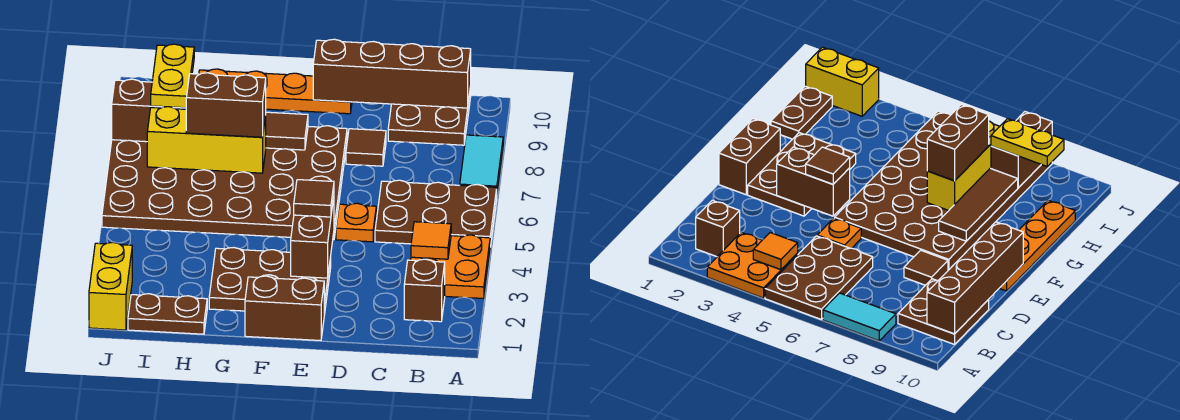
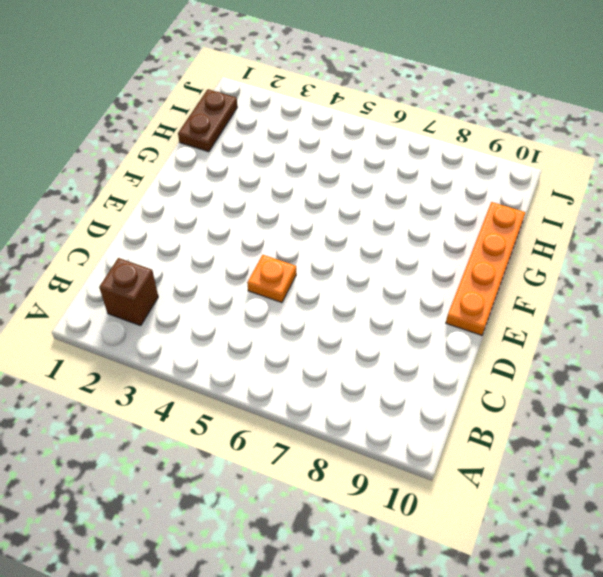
none -> orange plate A3:B4 level 1
none -> brown plate A5:C6 level 1
none -> cyan tile A7:A8 level 1

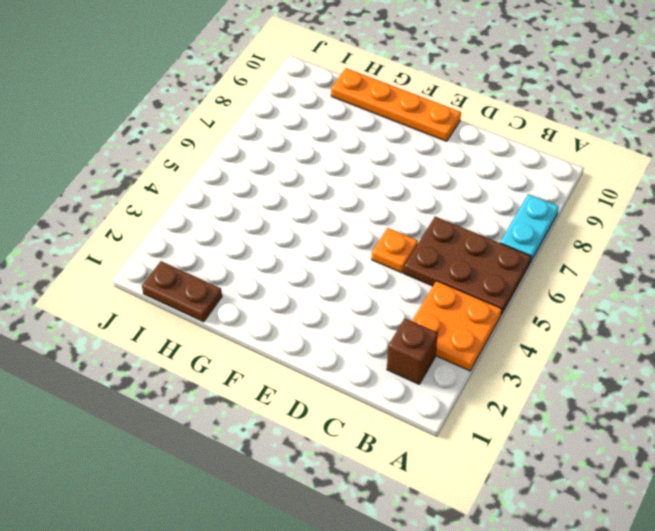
cyan plate A7:A8 level 1 -> cyan tile A7:A8 level 1
none -> brown plate B9:C10 level 1
none -> brown tile D8 level 1
none -> brown brick E1:F1 level 1

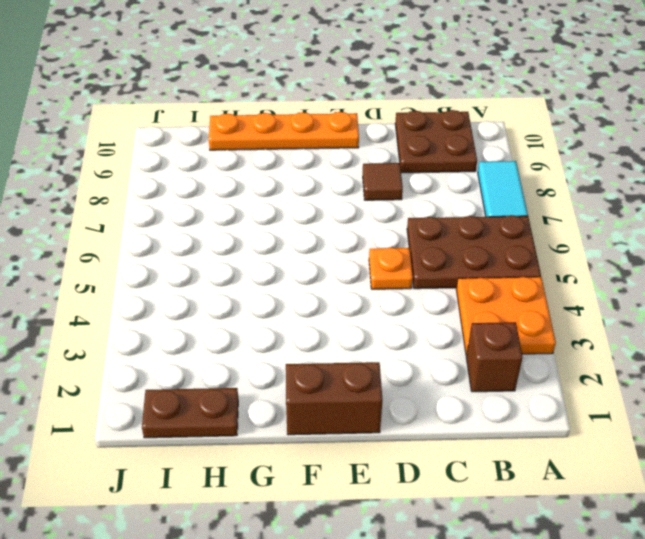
none -> brown plate E2:G3 level 1
none -> brown plate E5:J8 level 1
none -> yellow brick J1:J2 level 1

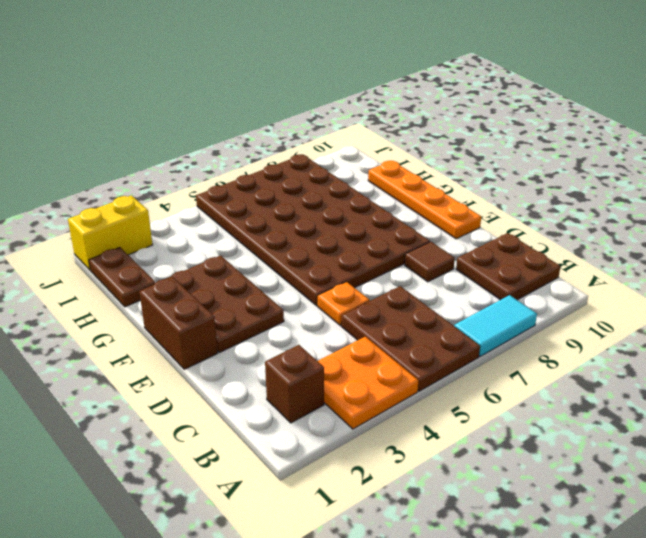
none -> orange tile B4 level 2
none -> brown brick B10:E10 level 2
none -> brown brick E3:E4 level 2

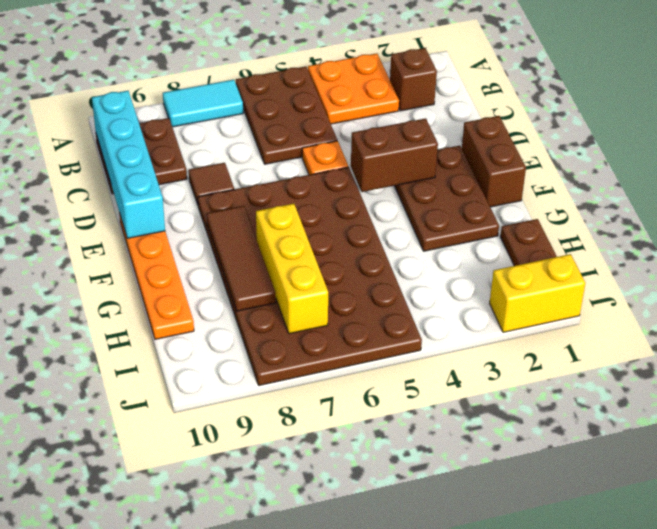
cyan brick B10:E10 level 2 -> brown brick B10:E10 level 2
none -> orange tile B4 level 2
none -> brown brick I8:J8 level 2
none -> brown tile E4 level 3

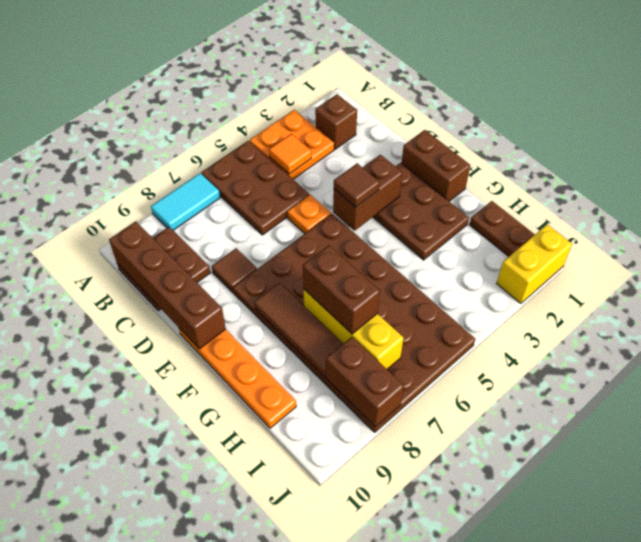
none -> yellow plate I8:I9 level 3

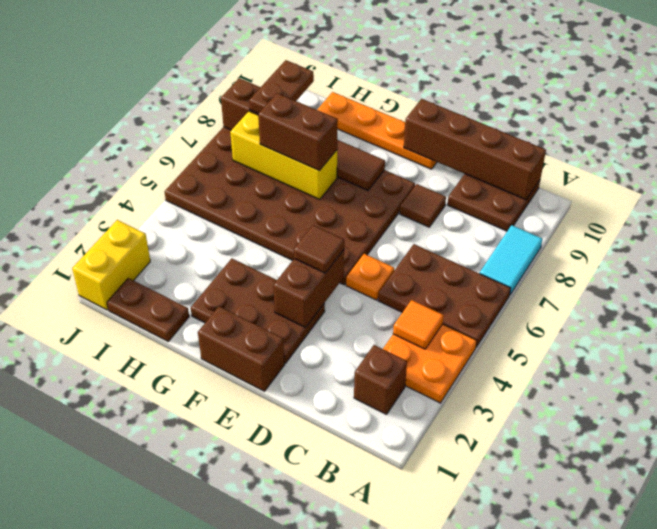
brown plate I8:I9 level 3 -> yellow plate I8:I9 level 3

